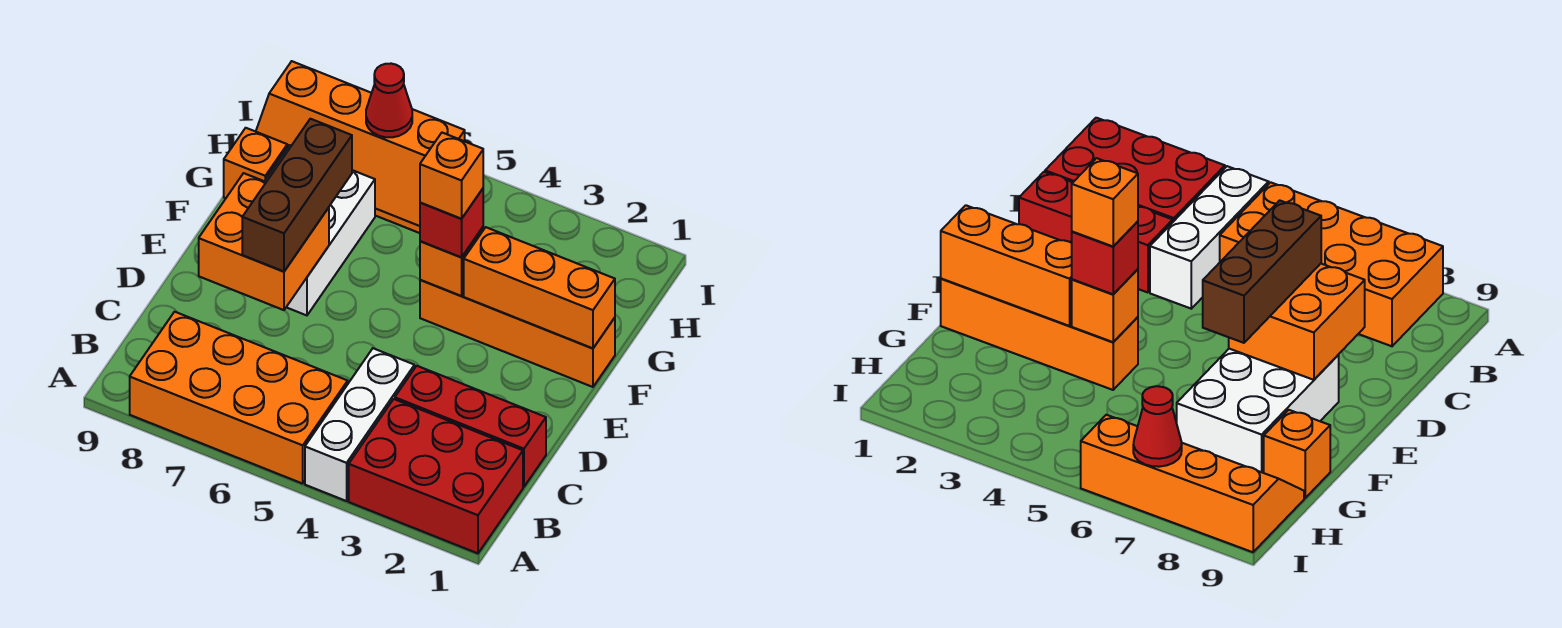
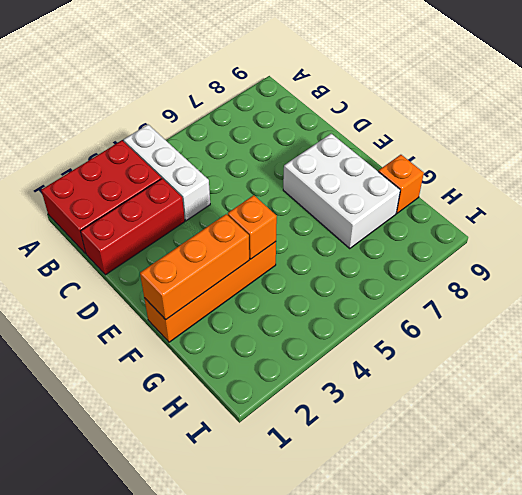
none -> orange brick A5:B8 level 1
none -> orange slope H6:I9 level 1 top I
none -> orange brick D7:E8 level 2

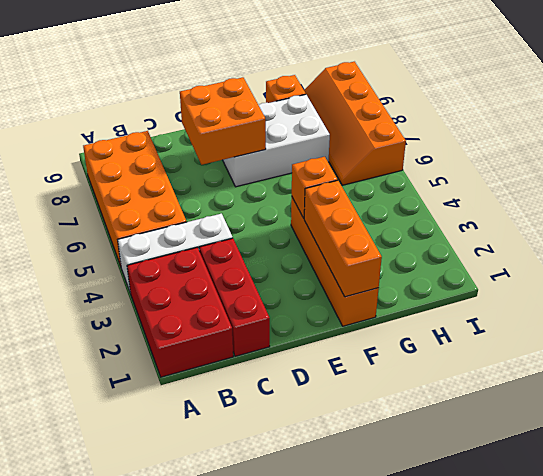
none -> red cone I7 level 2
none -> brown brick D7:F7 level 3
none -> red brick F4 level 3

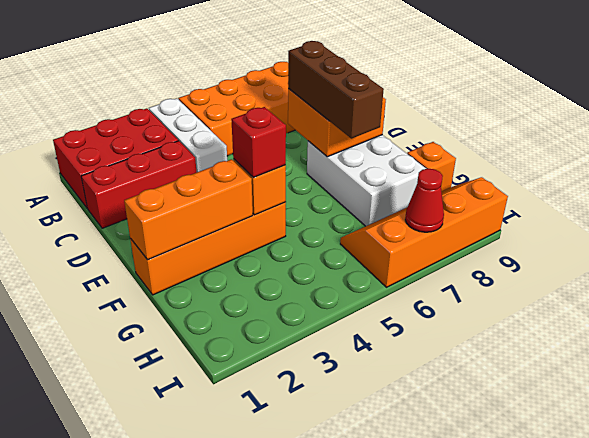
none -> orange brick F4 level 4

